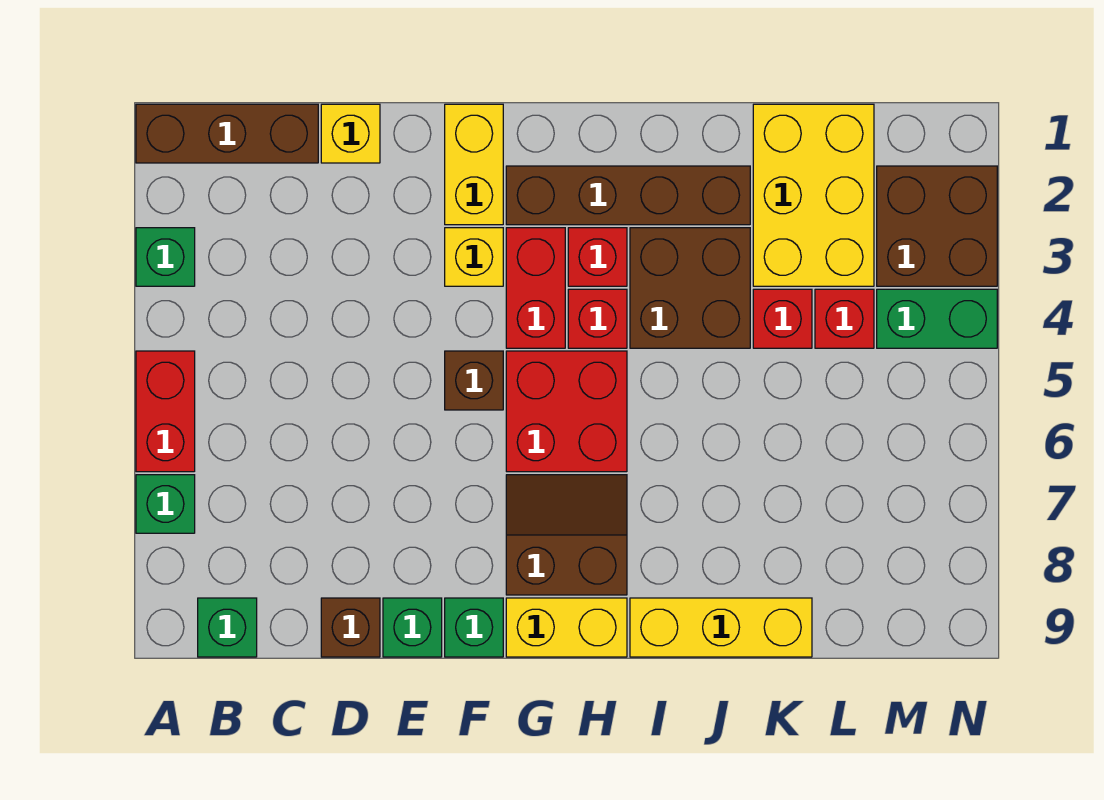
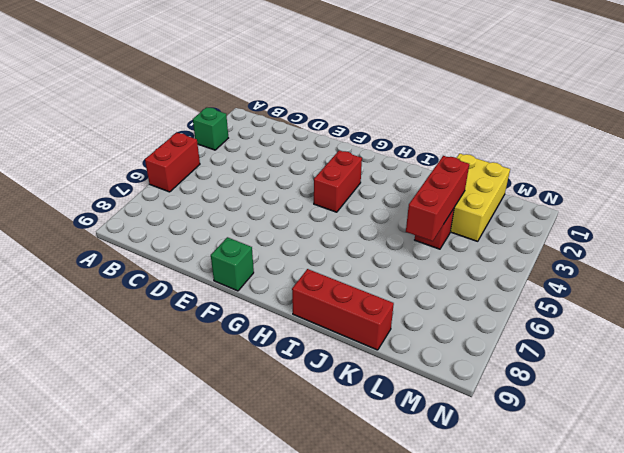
red brick I9:K9 level 1 -> yellow brick I9:K9 level 1
red brick K3:K5 level 2 -> none
none -> brown brick A1:C1 level 1
none -> green brick A7 level 1
none -> green brick B9 level 1

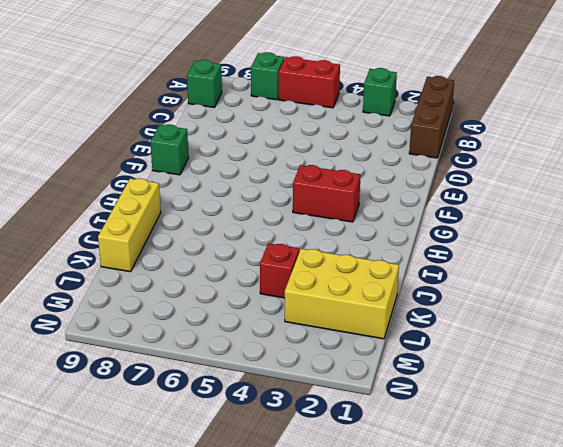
none -> yellow brick D1 level 1
none -> brown brick D9 level 1
none -> green brick E9 level 1

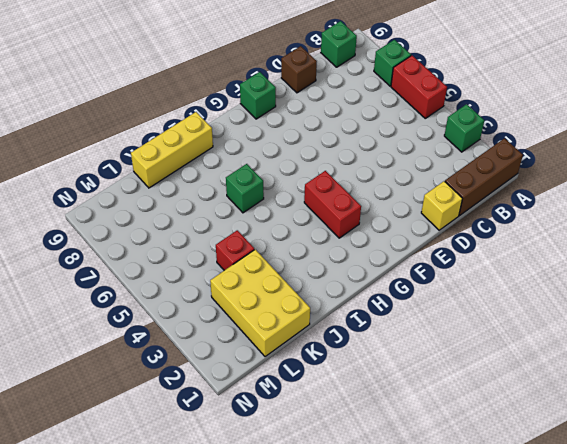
green brick I6 level 1 -> green brick E9 level 1
none -> yellow brick F1:F2 level 1
none -> yellow brick F3 level 1
none -> brown brick F5 level 1

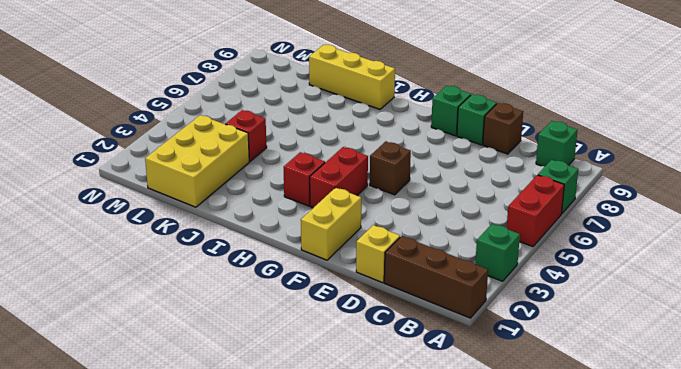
none -> yellow brick F3 level 1
none -> brown brick G2:J2 level 1
none -> red brick G5:H6 level 1

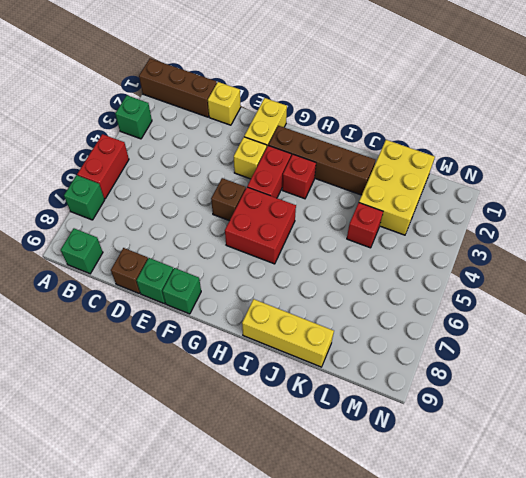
none -> brown slope G7:H8 level 1 top 8
none -> yellow brick G9:H9 level 1
none -> red brick H4 level 1

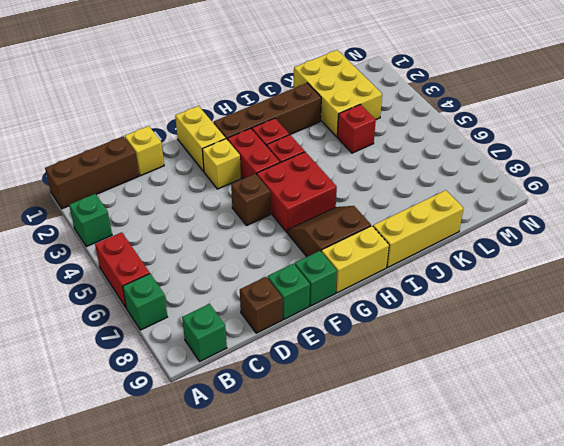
none -> brown brick I3:J4 level 1
none -> red brick L4 level 1
none -> brown brick M2:N3 level 1

